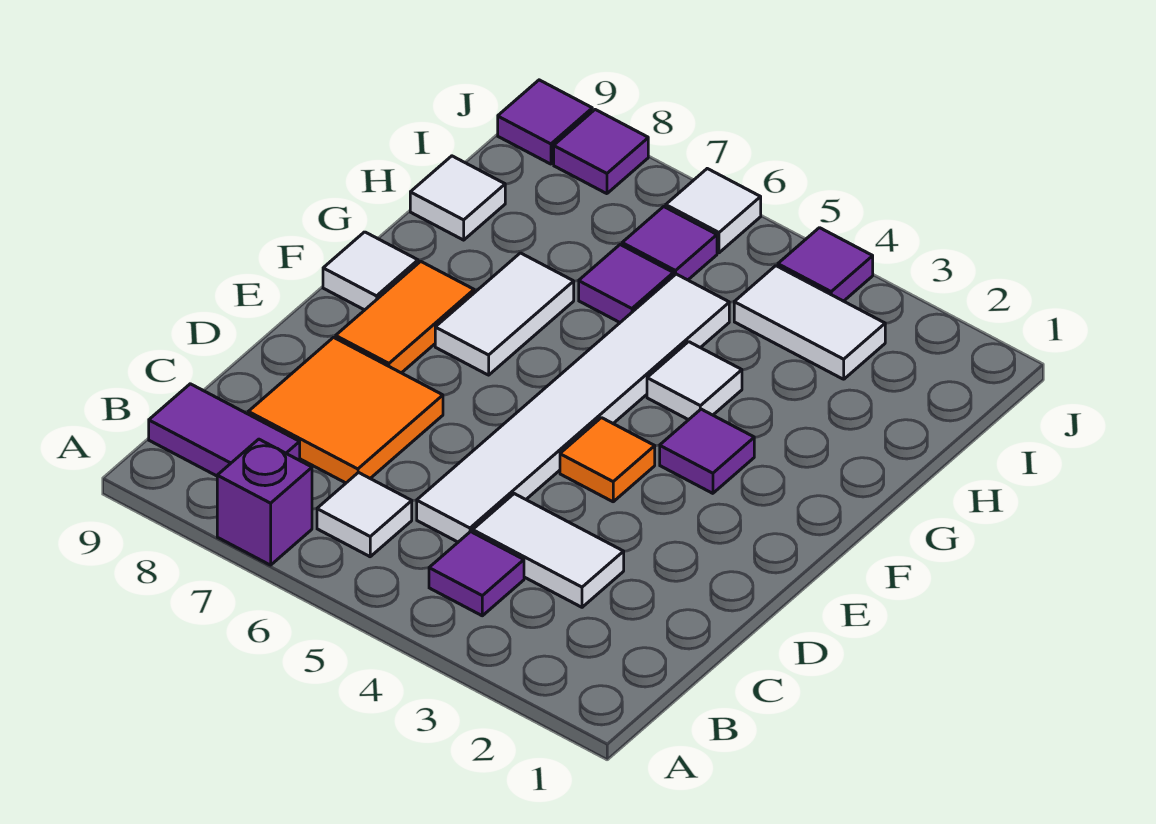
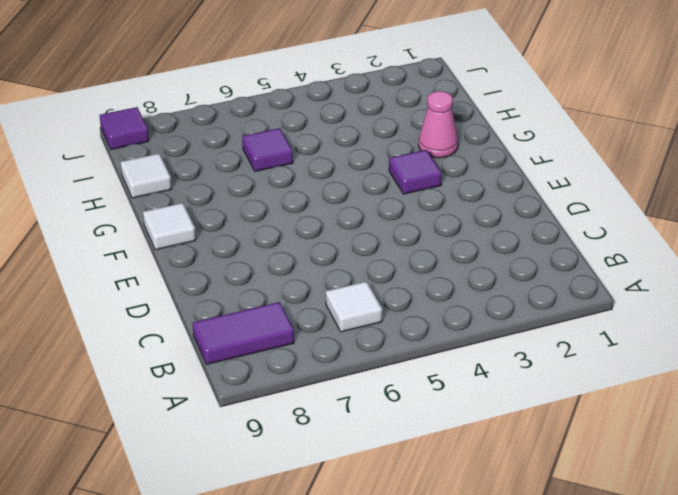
pink cone G2 level 1 -> none
none -> purple brick A7 level 1
none -> purple tile B4 level 1
none -> white tile C3:C4 level 1

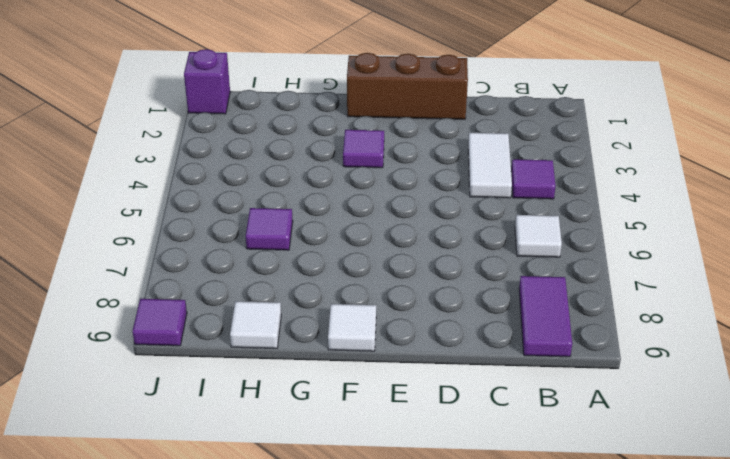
brown brick D1:F1 level 1 -> none
purple brick J1 level 1 -> purple brick A7 level 1
none -> white tile C5:H5 level 1
none -> orange tile C7:D8 level 1
none -> orange tile E4 level 1

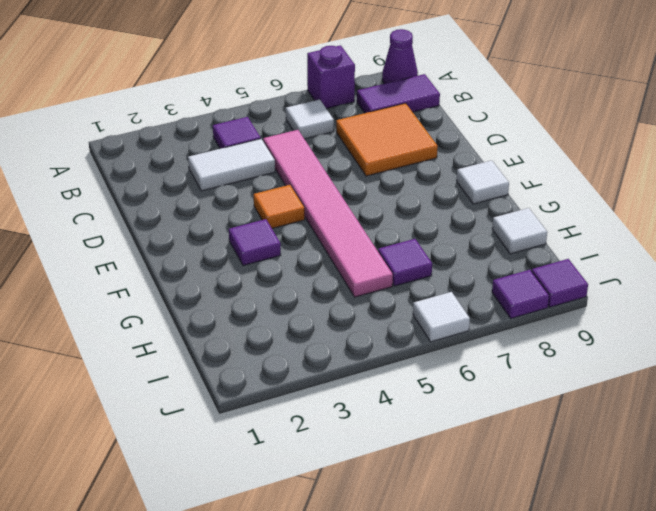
purple cone A9 level 1 -> none
pink tile C5:H5 level 1 -> white tile C5:H5 level 1
none -> orange tile E8:F8 level 1
none -> white tile F7:G7 level 1
none -> white tile G4 level 1

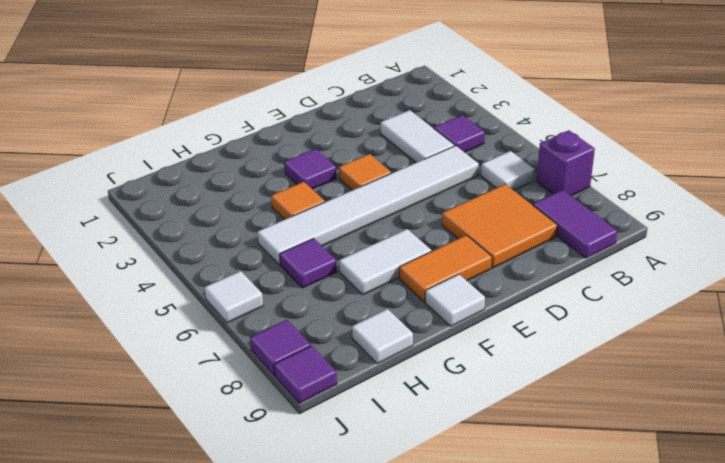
orange tile G4 level 1 -> white tile G4 level 1
none -> white tile I3:I4 level 1
none -> purple tile I6 level 1
none -> purple tile J4 level 1

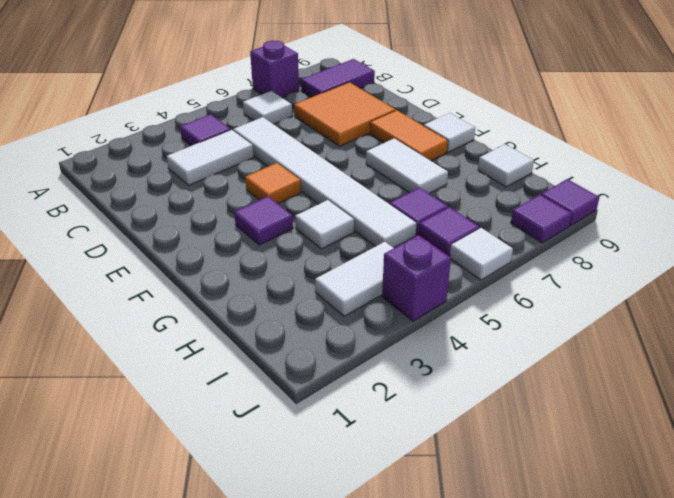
purple brick J4 level 1 -> purple tile J4 level 1

